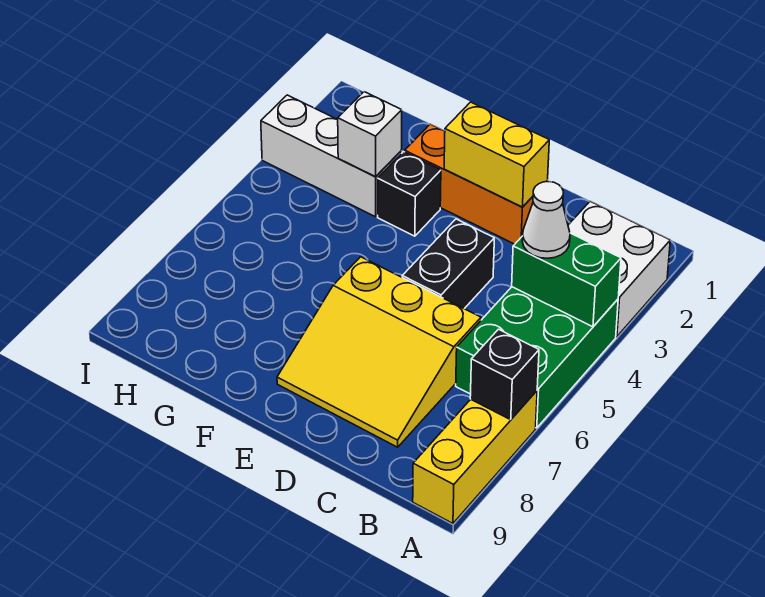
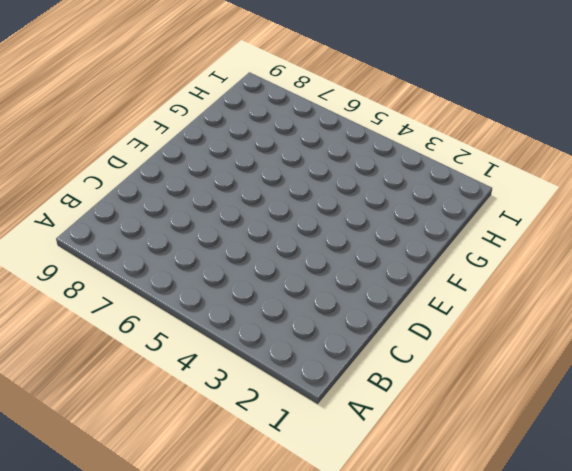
none -> white brick A2:B3 level 1
none -> green brick A4:B6 level 1
none -> yellow brick A7:A9 level 1

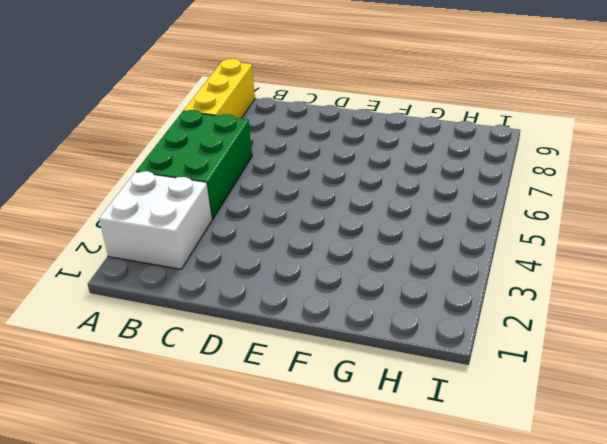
none -> yellow slope C6:E8 level 1 top 6
none -> orange brick D2:F2 level 1
none -> black brick D4:D5 level 1

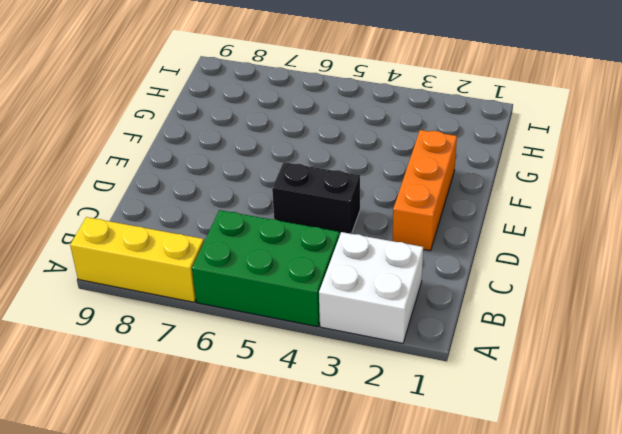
none -> yellow slope C6:E8 level 1 top 6
none -> black brick F3 level 1
none -> white brick G3:I3 level 1

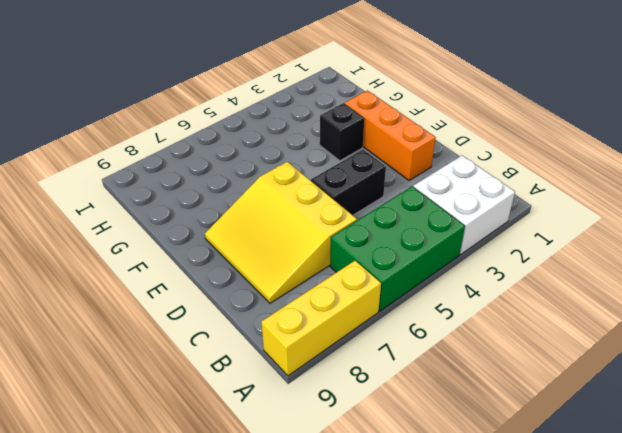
none -> white brick G3:I3 level 1
none -> green brick A4:B4 level 2
none -> black brick A7 level 2

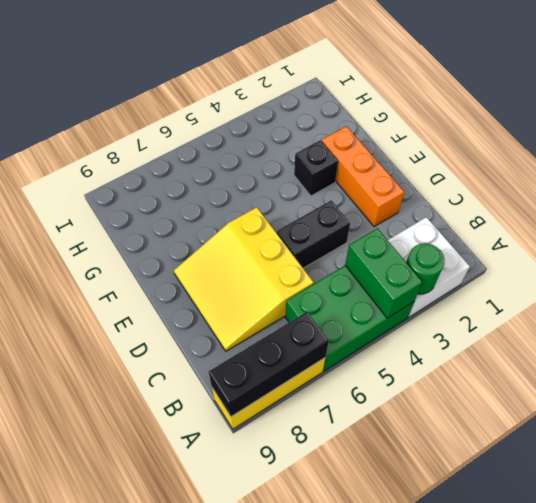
green round brick A3 level 2 -> none
black brick A7:A9 level 2 -> black brick A7 level 2
none -> white brick G3:I3 level 1
none -> yellow brick D2:E2 level 2
none -> white brick G3 level 2

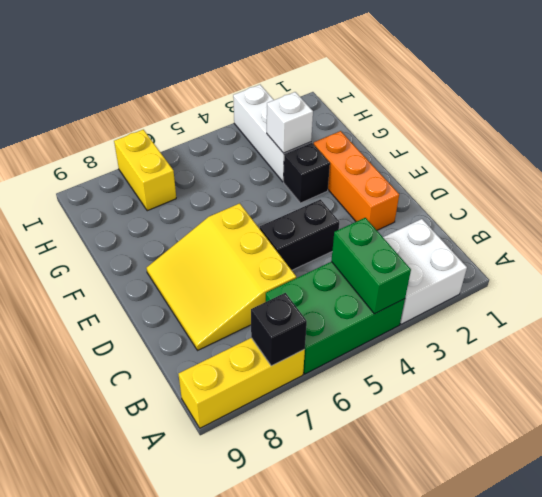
yellow brick H7:I7 level 1 -> yellow brick D2:E2 level 2
none -> white cone B4 level 3

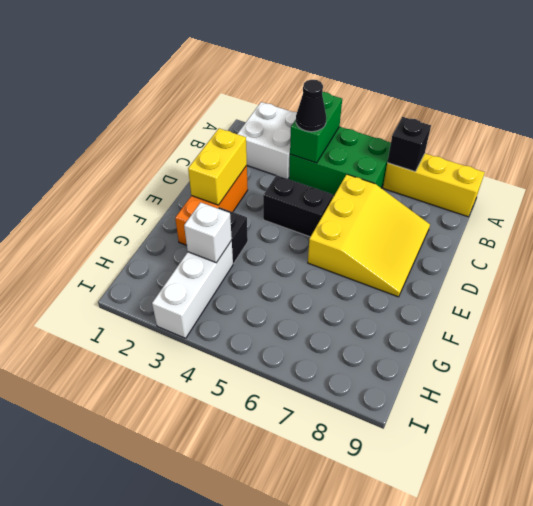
black cone B4 level 3 -> white cone B4 level 3

